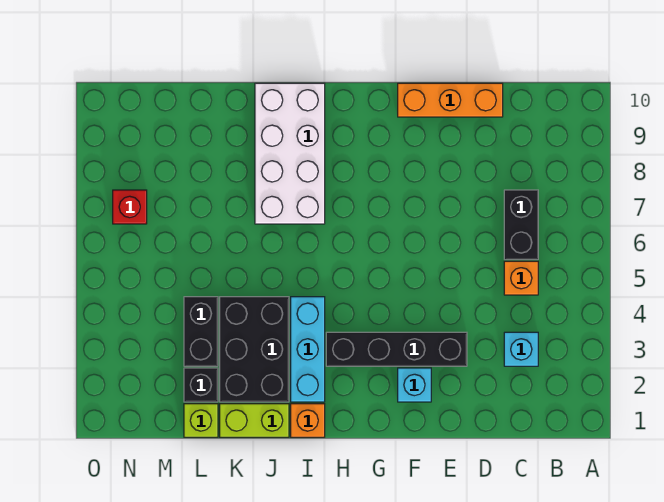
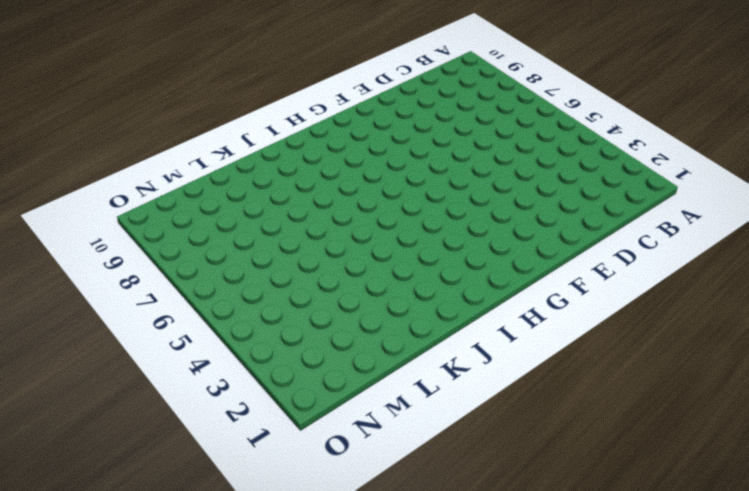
none -> cyan brick C3 level 1
none -> orange brick C5 level 1
none -> black brick C6:C7 level 1

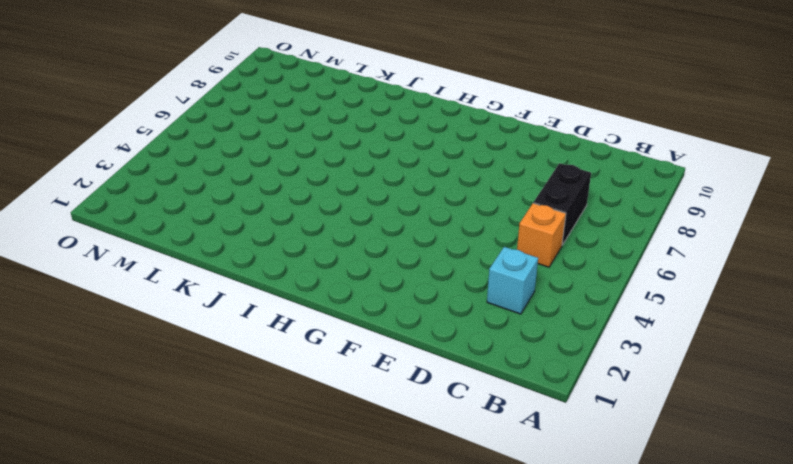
none -> orange brick D10:F10 level 1
none -> black brick E3:H3 level 1
none -> cyan brick F2 level 1

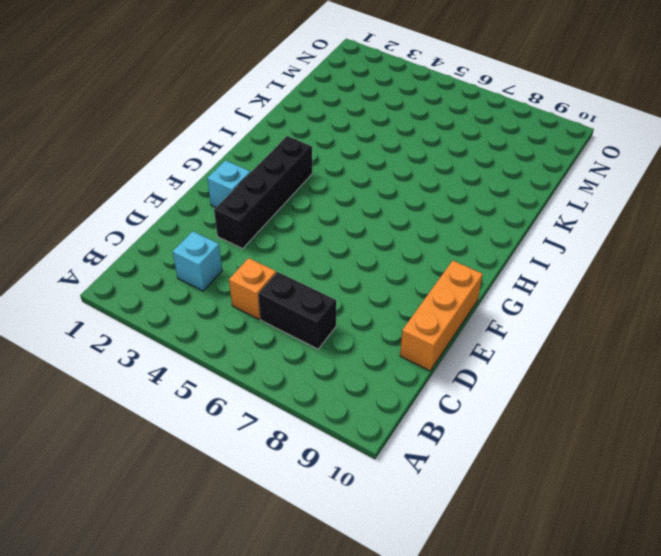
none -> orange brick I1 level 1
none -> cyan brick I2:I4 level 1
none -> white brick I7:J10 level 1

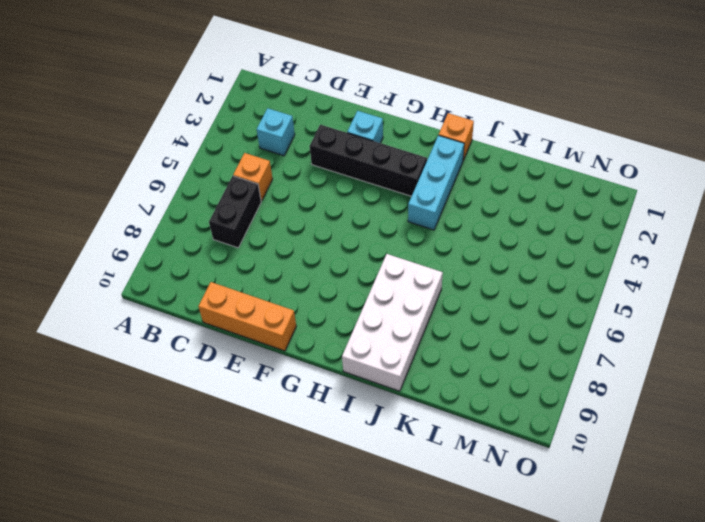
none -> lime brick J1:K1 level 1
none -> black brick J2:K4 level 1
none -> lime brick L1 level 1

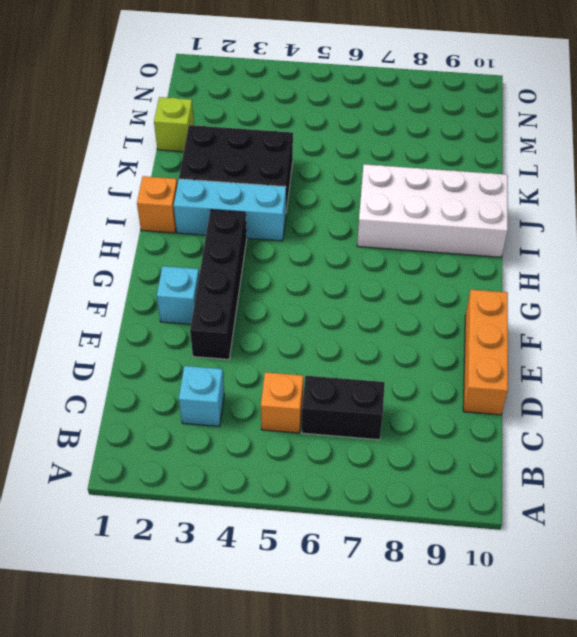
none -> lime brick J1:K1 level 1
none -> black brick L2 level 1
none -> black brick L3:L4 level 1

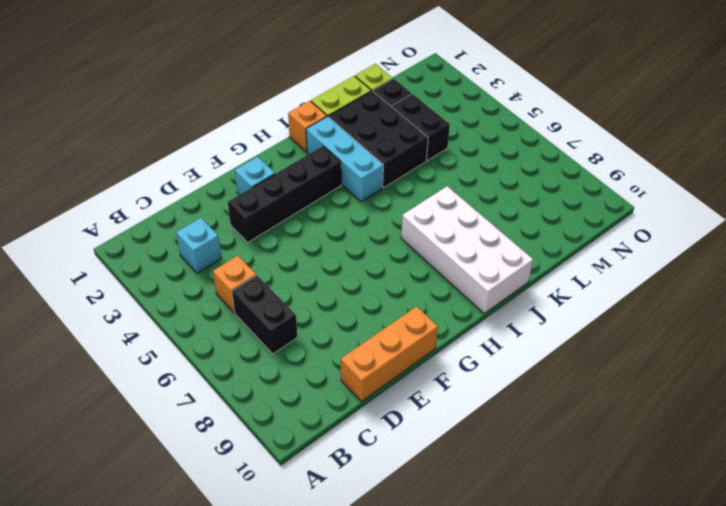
none -> red brick N7 level 1

